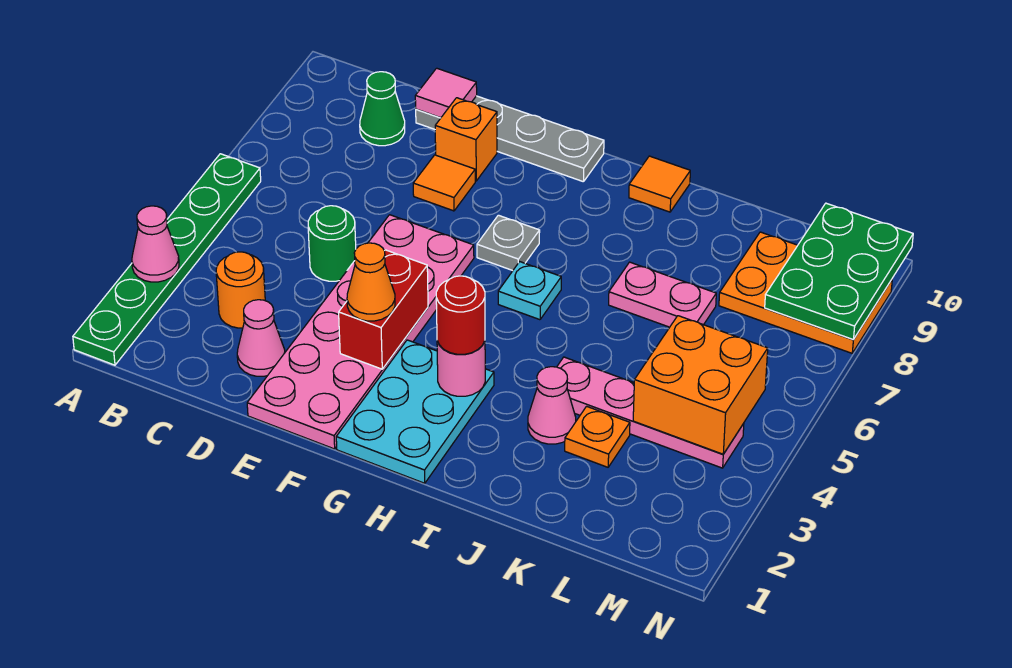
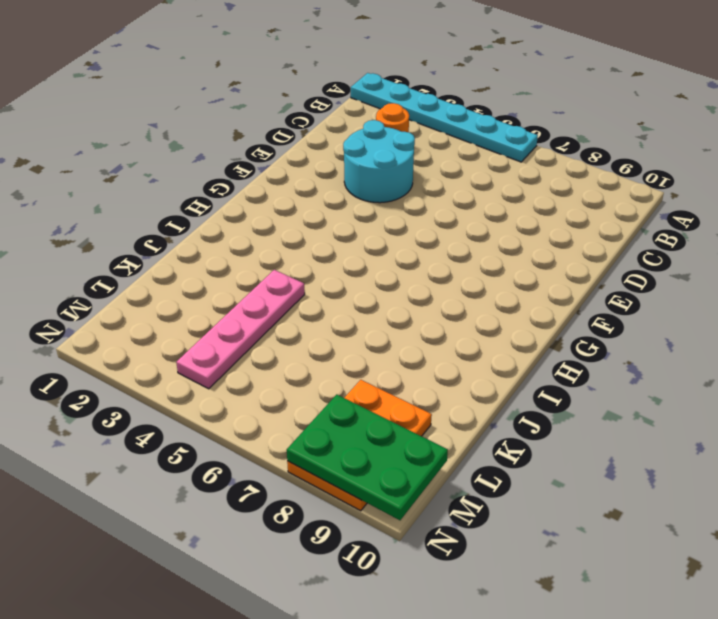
cyan plate A1:A6 level 1 -> green plate A1:A6 level 1
cyan round brick D3:E4 level 1 -> pink plate E1:F6 level 1
none -> green cone C9 level 1
none -> pink cone D2 level 1
none -> green round brick D5 level 1

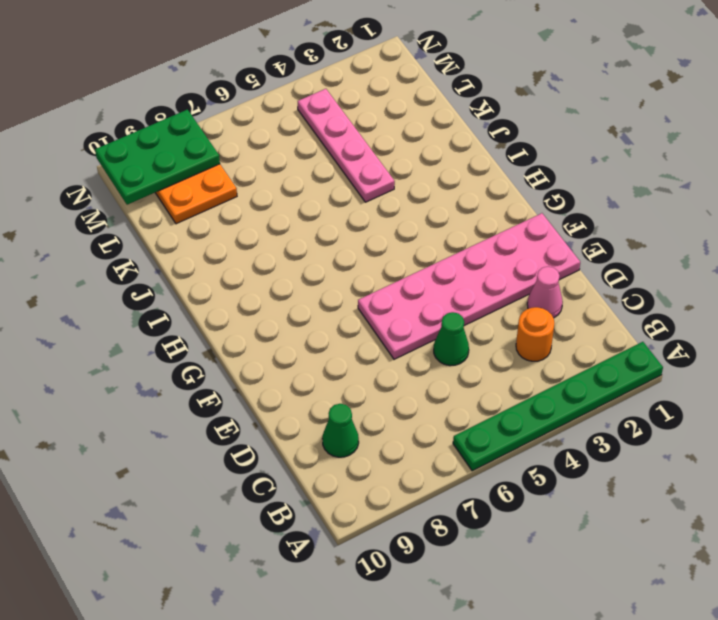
green cone D5 level 1 -> green round brick D5 level 1
none -> grey plate D10:G10 level 1
none -> orange tile E8 level 1
none -> orange brick E9 level 1

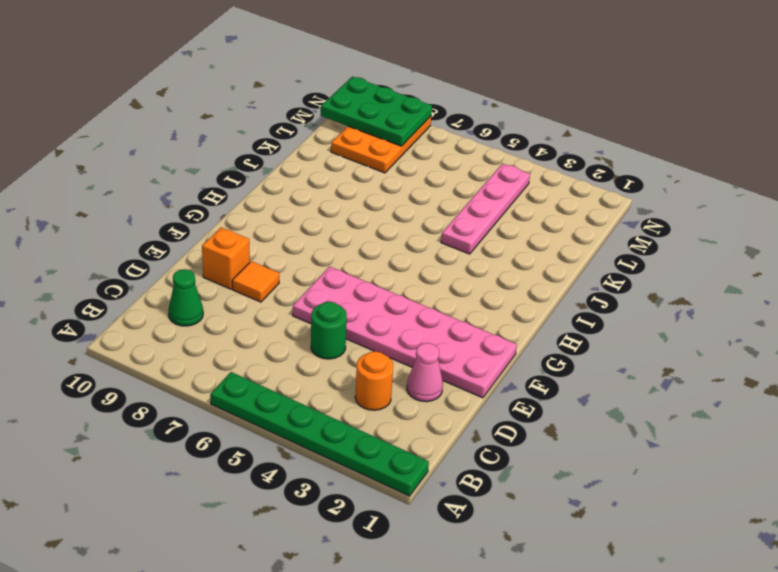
none -> grey plate D10:G10 level 1
none -> cyan plate G1:H3 level 1
none -> grey plate G7 level 1

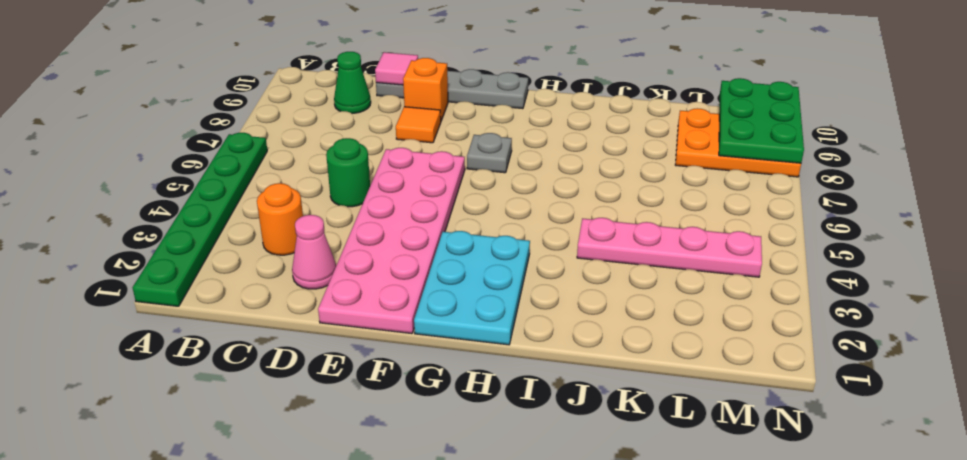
none -> cyan plate H6 level 1
none -> orange tile I10 level 1
none -> pink cone J3 level 1

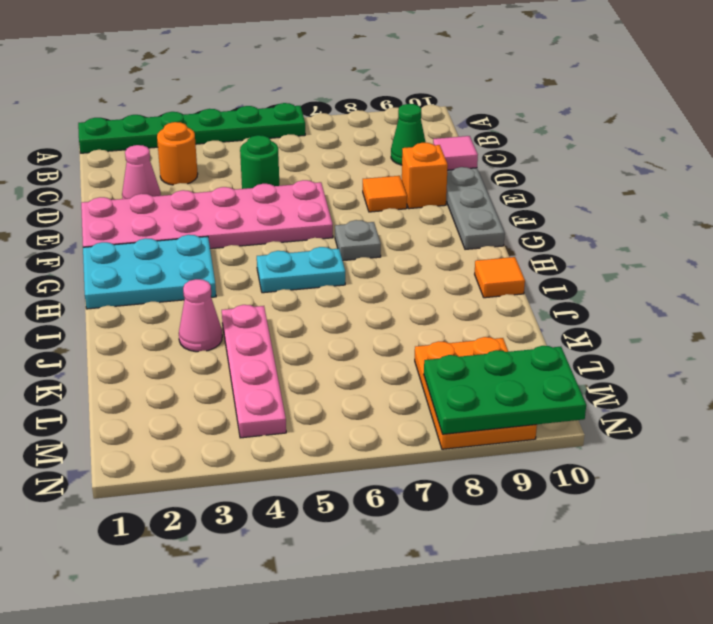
cyan plate H5:H6 level 1 -> cyan plate H6 level 1
none -> pink plate J7:K7 level 1
none -> orange plate K3 level 1
none -> pink cone A3 level 2

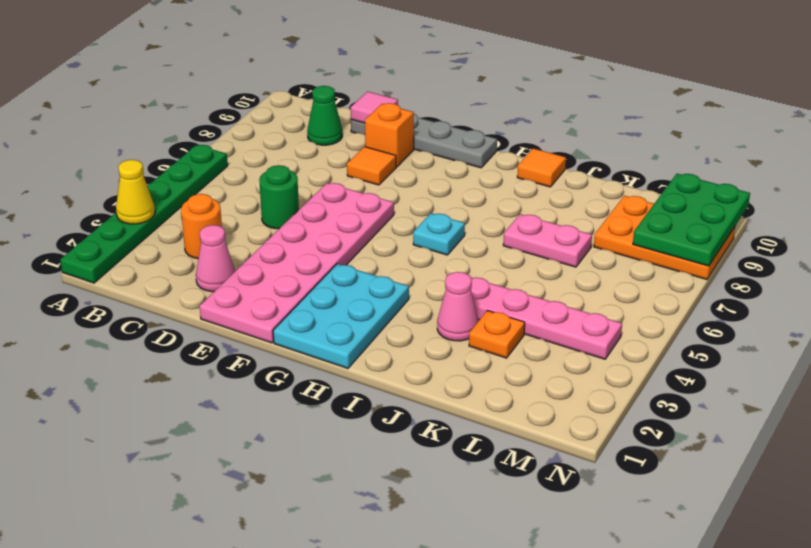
yellow cone A3 level 2 -> pink cone A3 level 2
none -> grey plate G7 level 1
none -> red brick F3:F4 level 2
none -> pink round brick H3 level 2

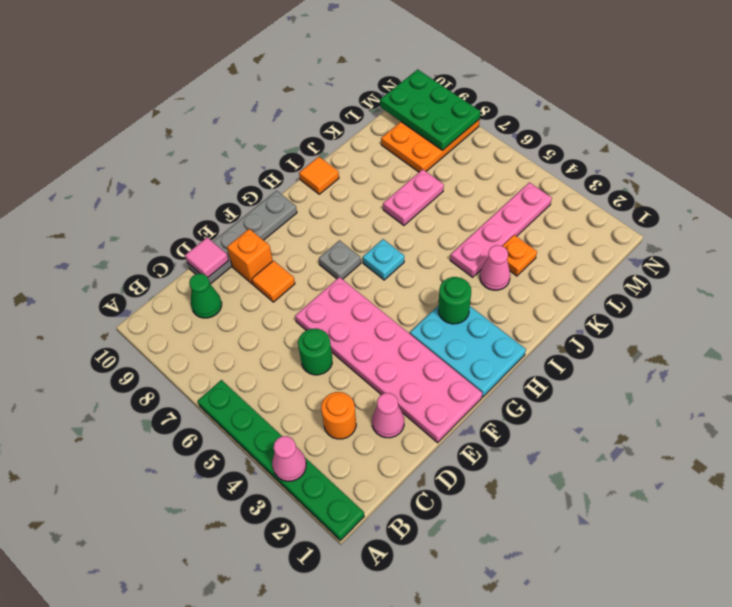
green round brick H3 level 2 -> pink round brick H3 level 2
none -> red brick F3:F4 level 2
none -> orange brick L4:M5 level 2
none -> orange cone F3 level 3

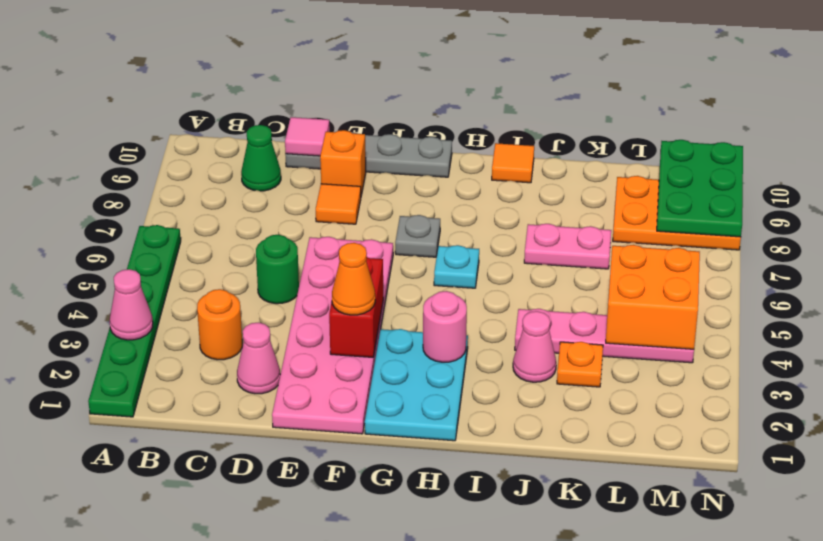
none -> red round brick H3 level 3

